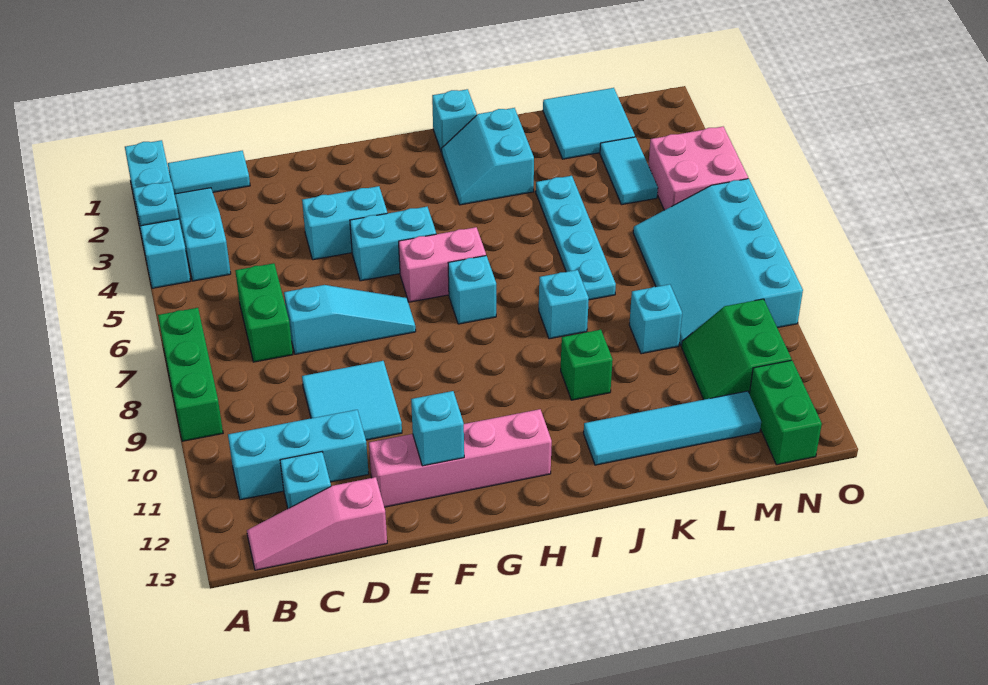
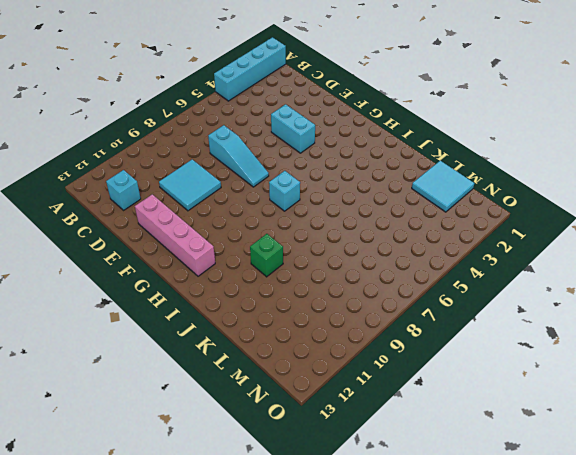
none -> green brick A7:A9 level 1
none -> cyan tile B1:C1 level 1
none -> cyan slope B2:B4 level 1 top 4
none -> cyan brick B11:D11 level 1

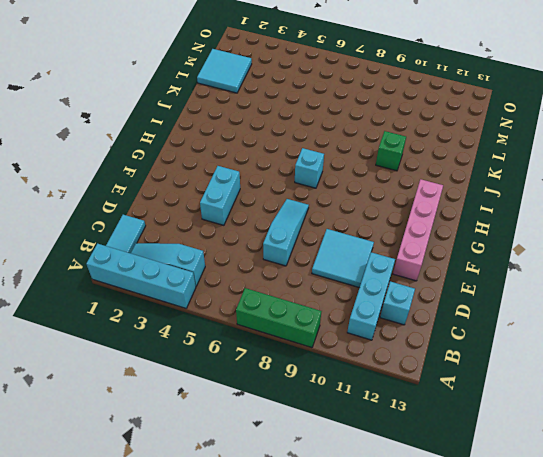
none -> pink slope B13:D13 level 1 top D
none -> green brick C6:C7 level 1
none -> cyan brick F5:G5 level 1
none -> pink brick G6:H6 level 1

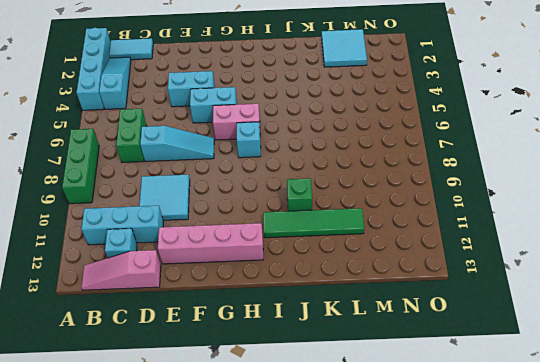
green tile I11:L11 level 1 -> none
none -> cyan brick I1 level 1
none -> cyan slope I2:J3 level 1 top J
none -> cyan brick J8 level 1
none -> cyan tile J12:M12 level 1

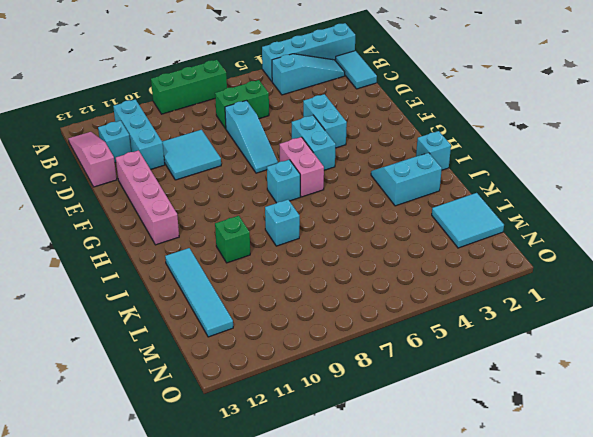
none -> cyan plate K4:K7 level 1
none -> cyan brick L9 level 1
none -> cyan tile M3:M4 level 1
none -> cyan slope M6:O9 level 1 top O

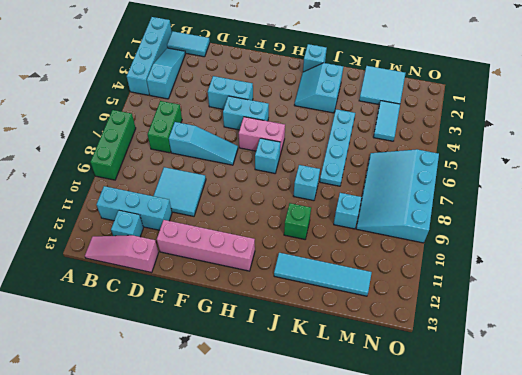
none -> green slope M10:N11 level 1 top N
none -> pink brick N4:O5 level 1
none -> green brick N12:N13 level 1
none -> cyan plate A3 level 2

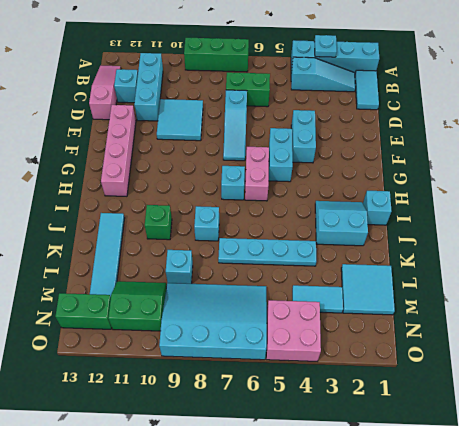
none -> cyan brick F12 level 2

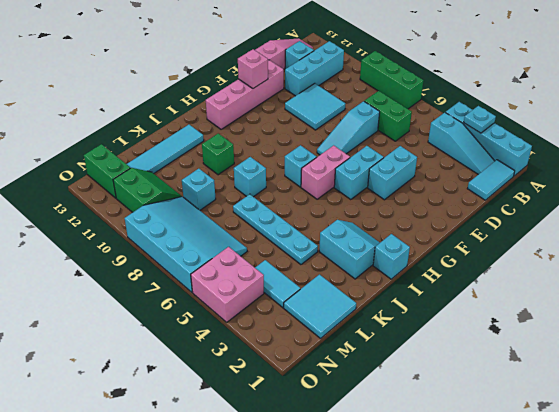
pink brick F12 level 2 -> cyan brick F12 level 2

